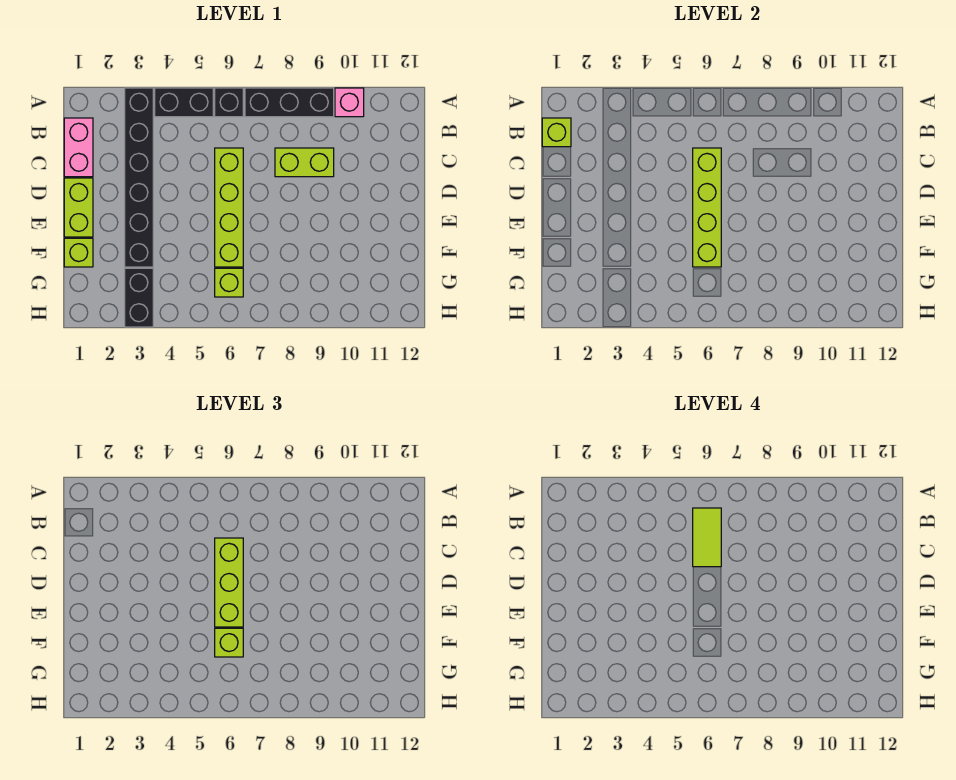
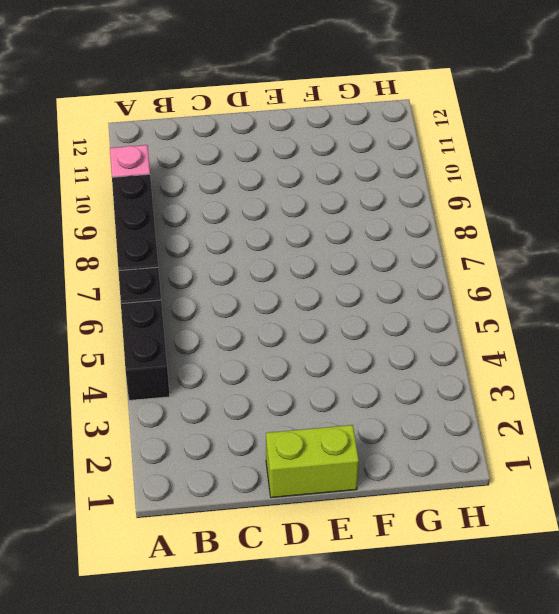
none -> black brick A3:F3 level 1
none -> pink brick B1:C1 level 1
none -> lime brick C6:F6 level 1

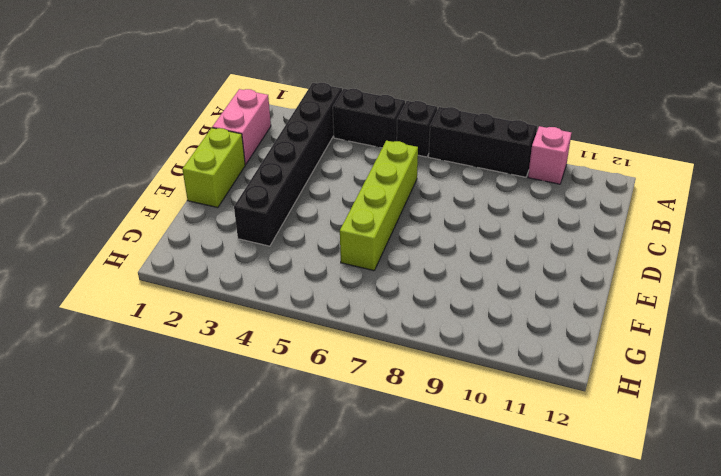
none -> lime brick C8:C9 level 1
none -> lime brick F1 level 1
none -> black brick G3:H3 level 1

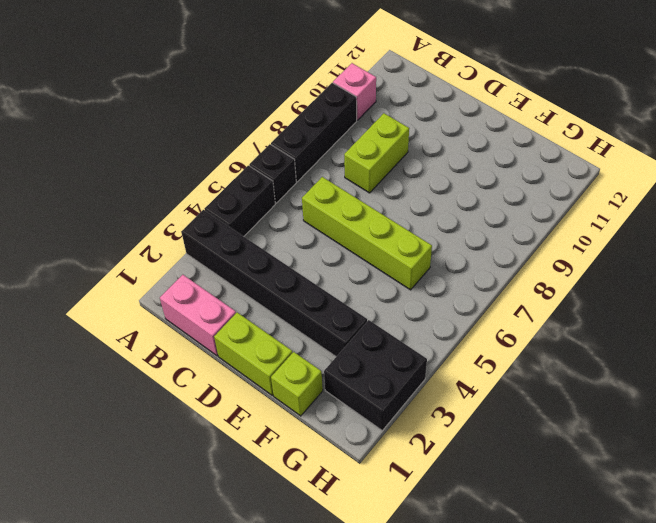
black brick G2:H3 level 1 -> black brick G3:H3 level 1
none -> lime brick G6 level 1
none -> lime brick B1 level 2
none -> lime brick C6:F6 level 2

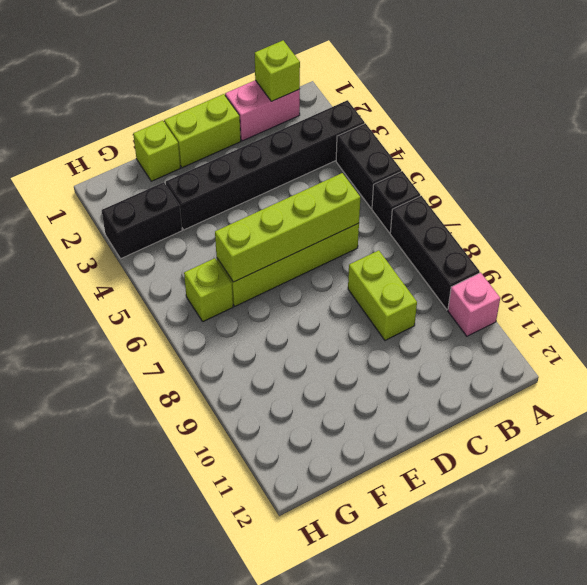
none -> lime brick C6:E6 level 3
none -> lime brick F6 level 3
none -> lime tile B6:C6 level 4

